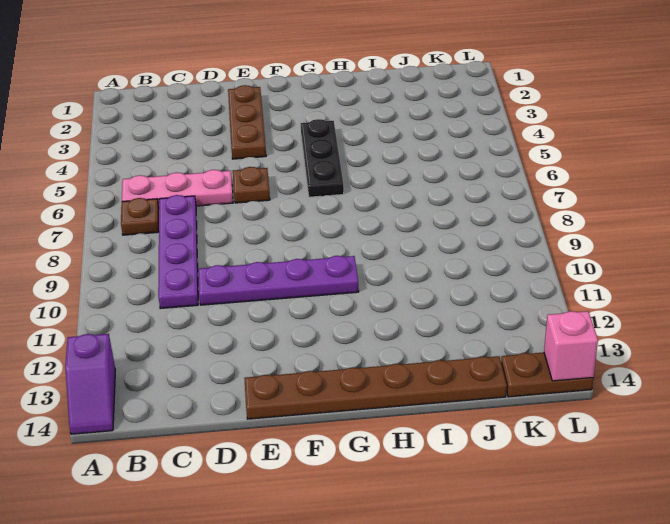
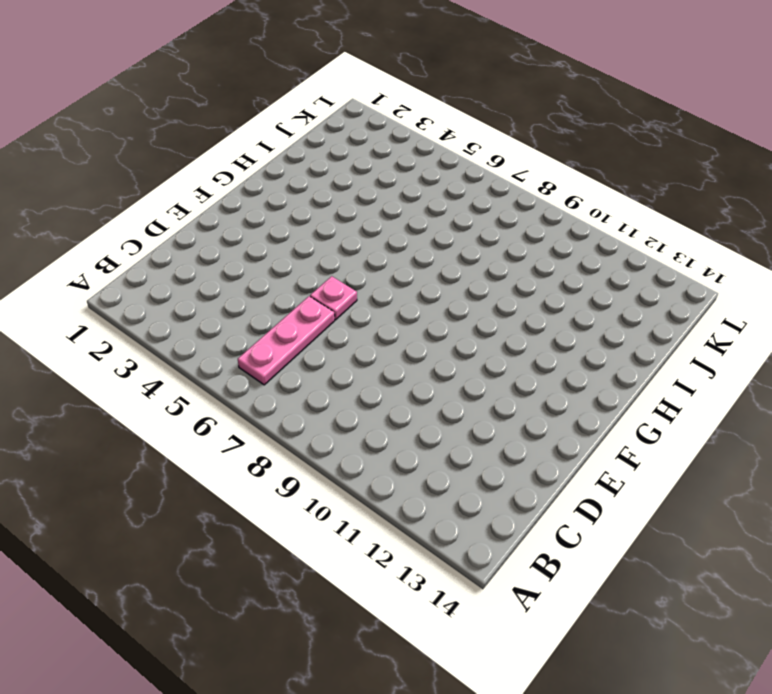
pink plate E6 level 1 -> brown plate E6 level 1
none -> purple slope A13:A14 level 1 top 13
none -> brown plate B7 level 1

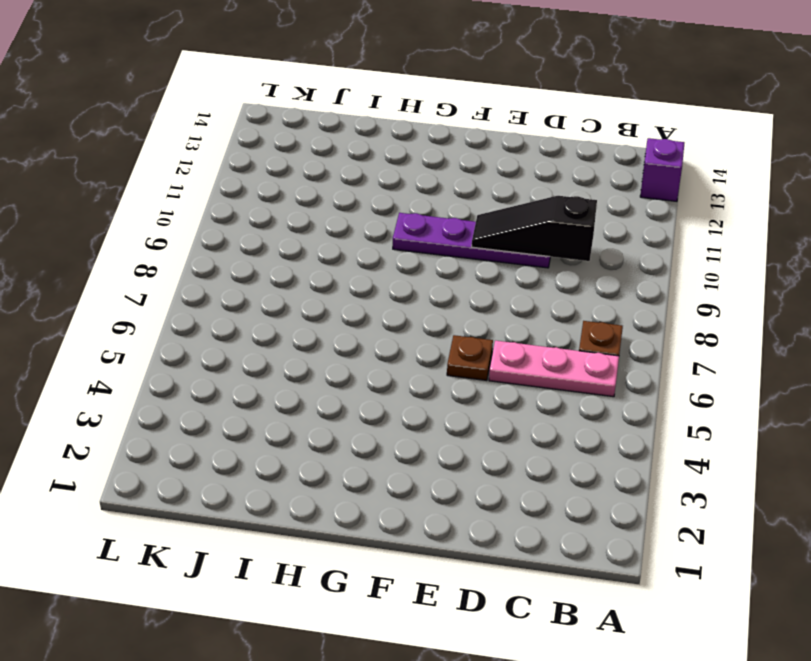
black slope C10:E10 level 2 top C -> none
none -> purple plate C7:C10 level 1
none -> brown plate E2:E4 level 1

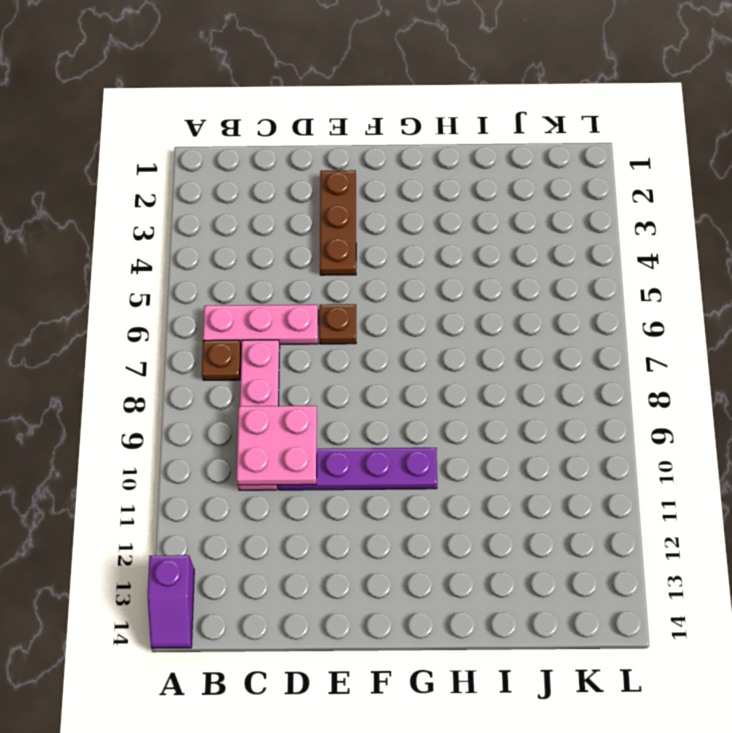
pink plate C7:C10 level 1 -> purple plate C7:C10 level 1
pink plate C9:D10 level 2 -> none
none -> brown plate E14:J14 level 1
none -> black plate G4:G6 level 1

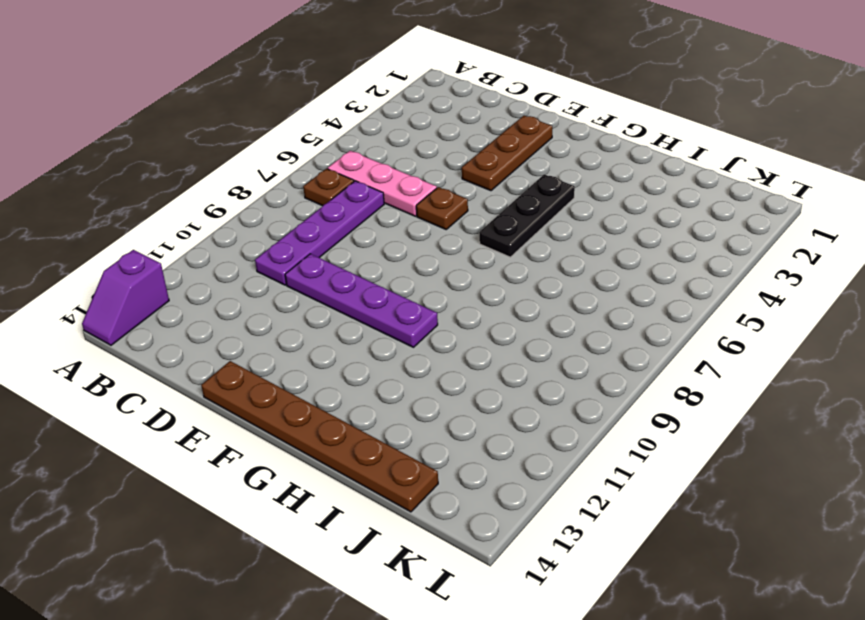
none -> brown plate K14:L14 level 1
none -> pink brick L14 level 2

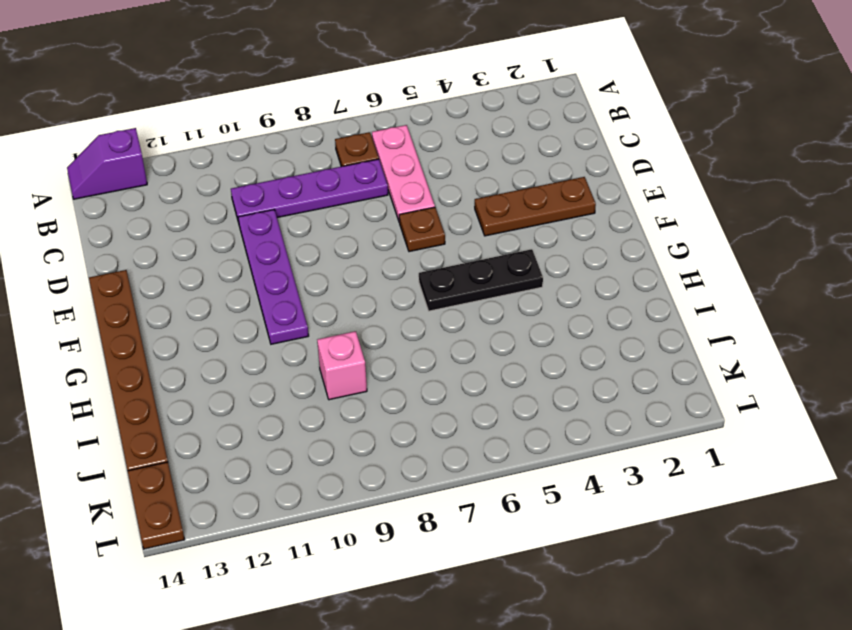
pink brick I9 level 1 -> pink brick L14 level 2

